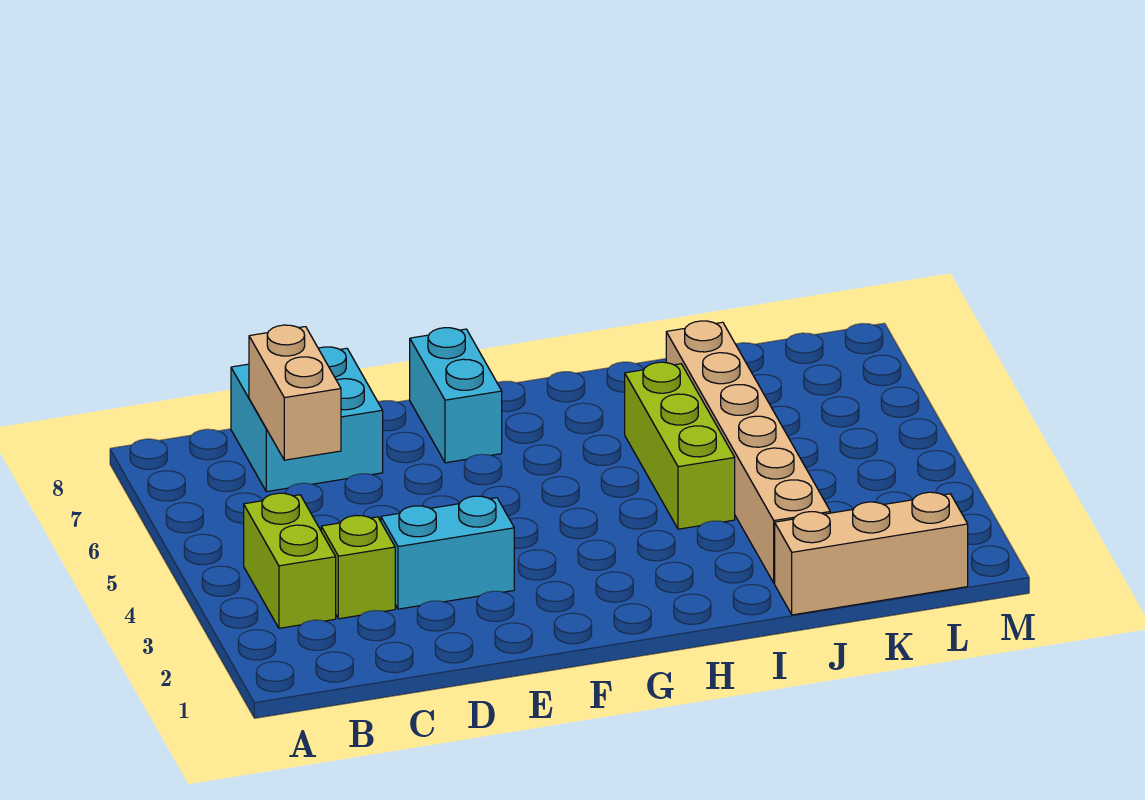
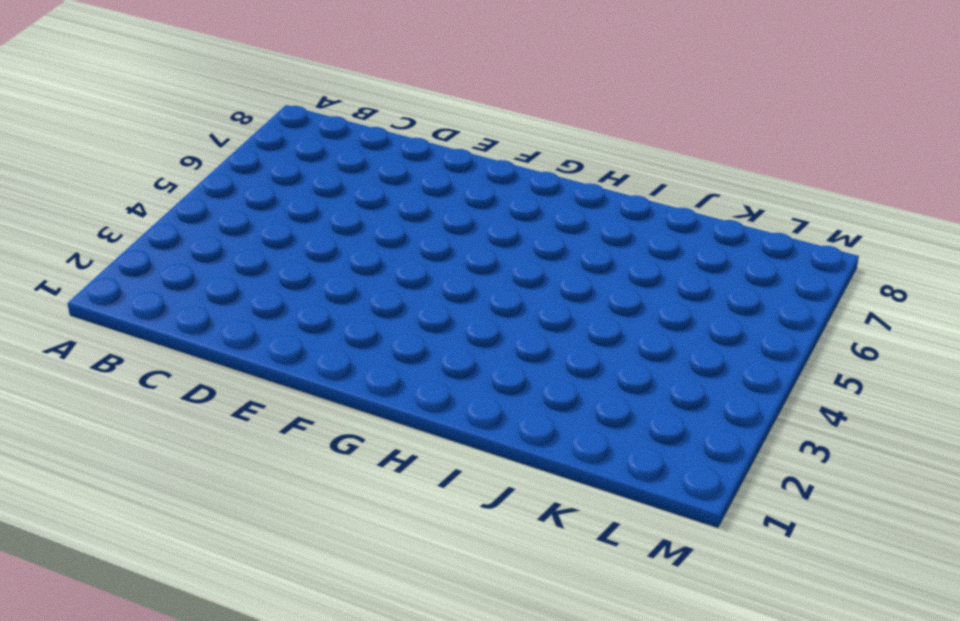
none -> lime brick B3:B4 level 1
none -> lime brick C3 level 1

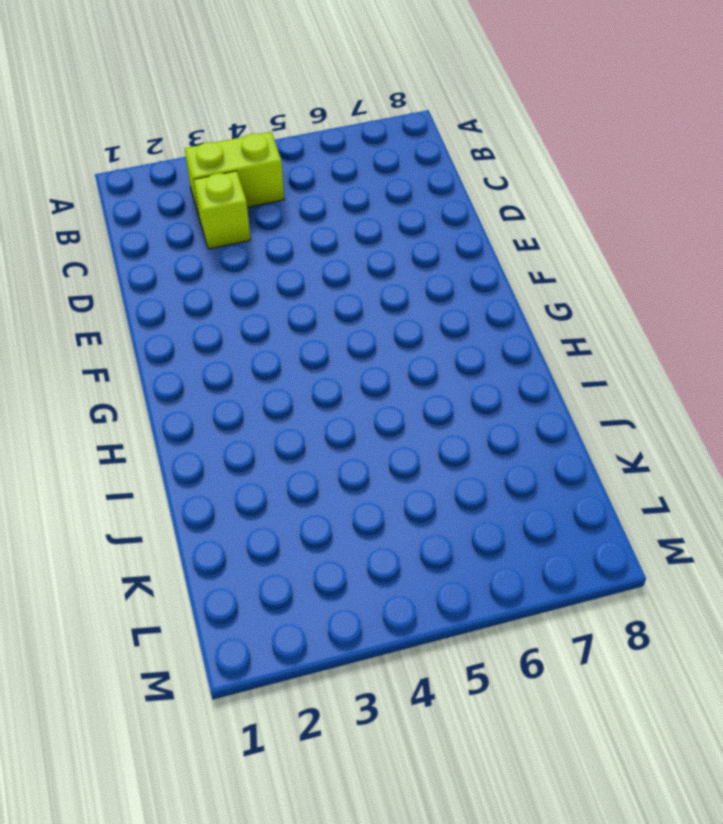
none -> cyan brick C7:D8 level 1
none -> cyan brick D3:E3 level 1

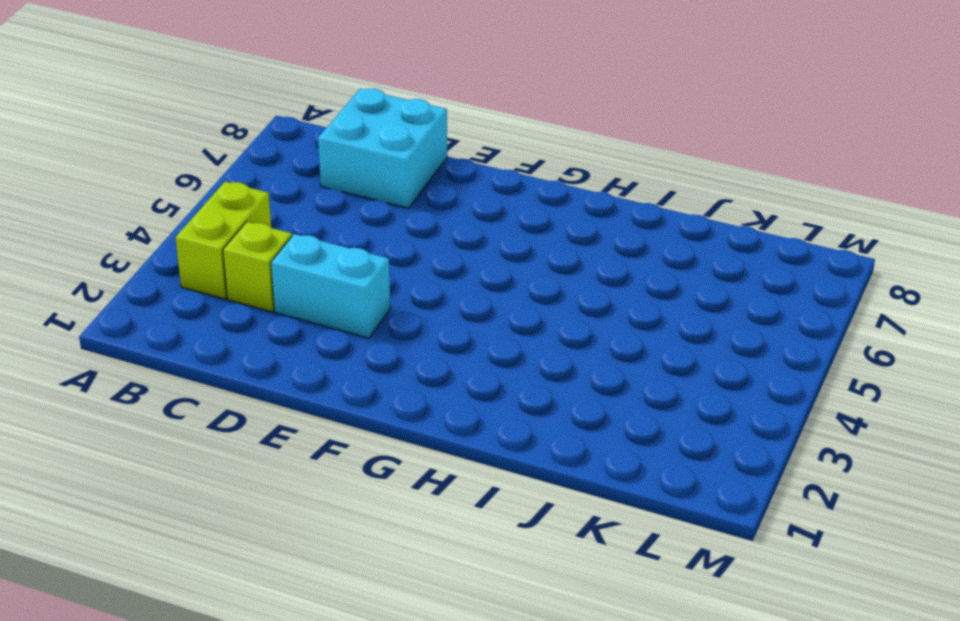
none -> cyan brick F7:F8 level 1
none -> lime brick I4:I6 level 1

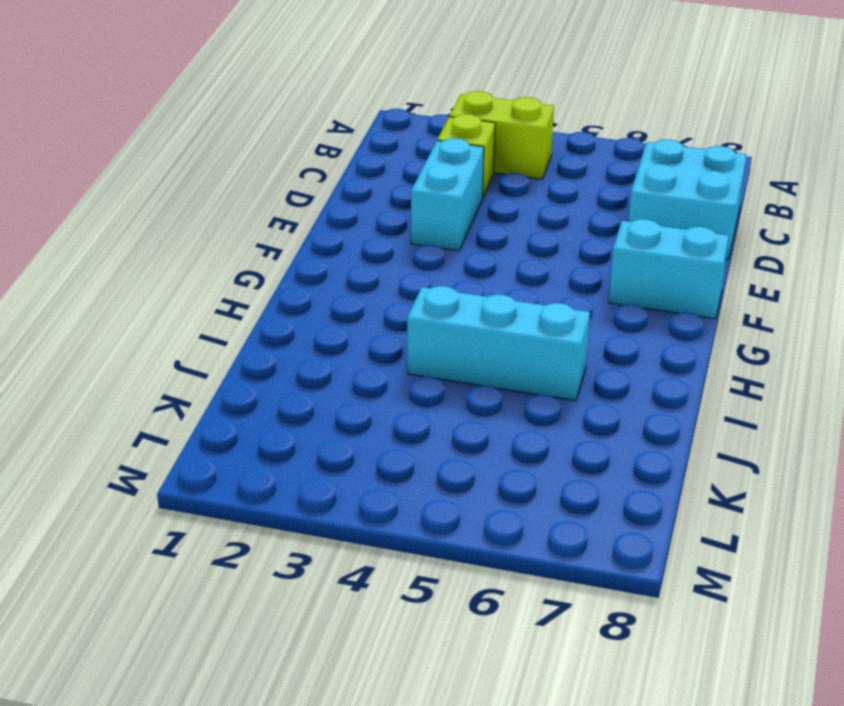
cyan brick I4:I6 level 1 -> lime brick I4:I6 level 1
none -> tan brick J1:L1 level 1
none -> tan brick J2:J7 level 1

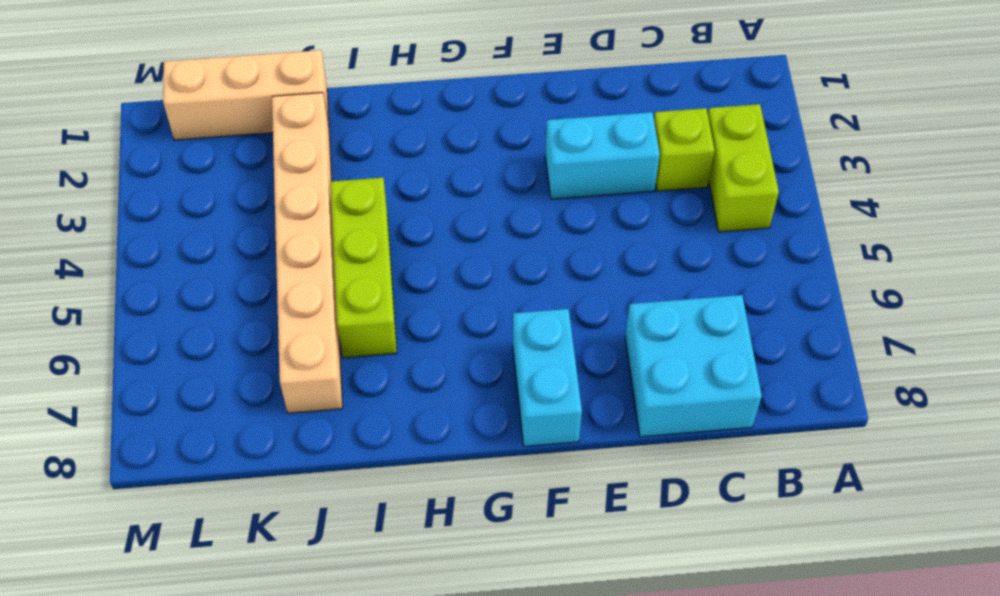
none -> tan brick C6:C7 level 2

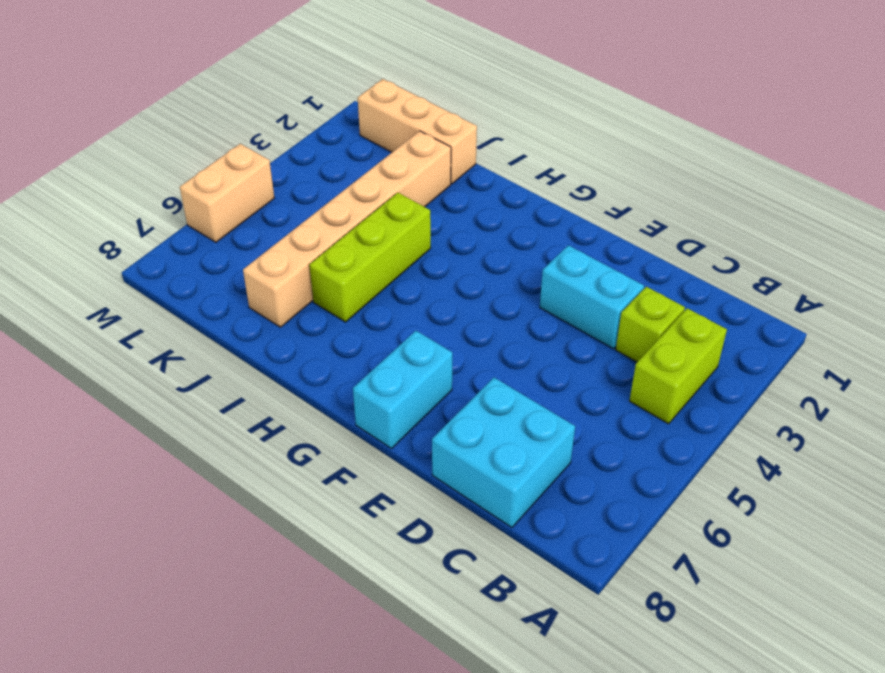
tan brick M5:M6 level 1 -> tan brick C6:C7 level 2

